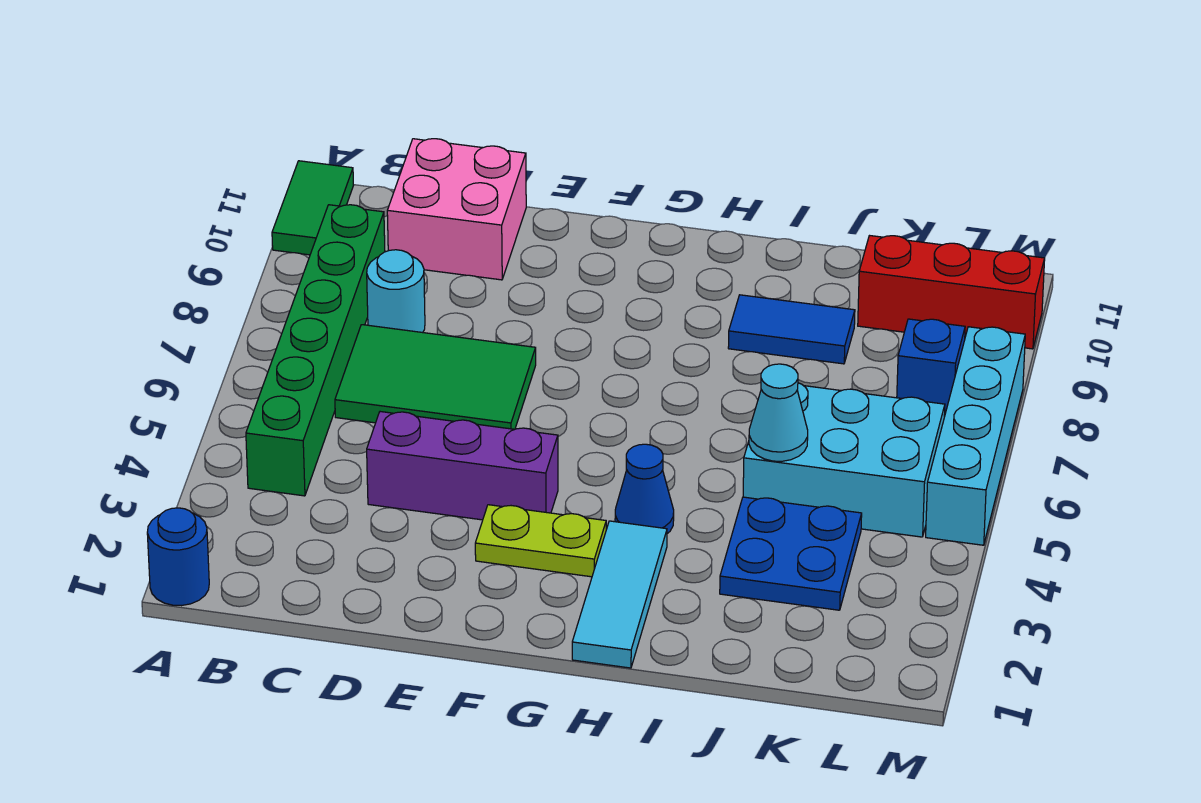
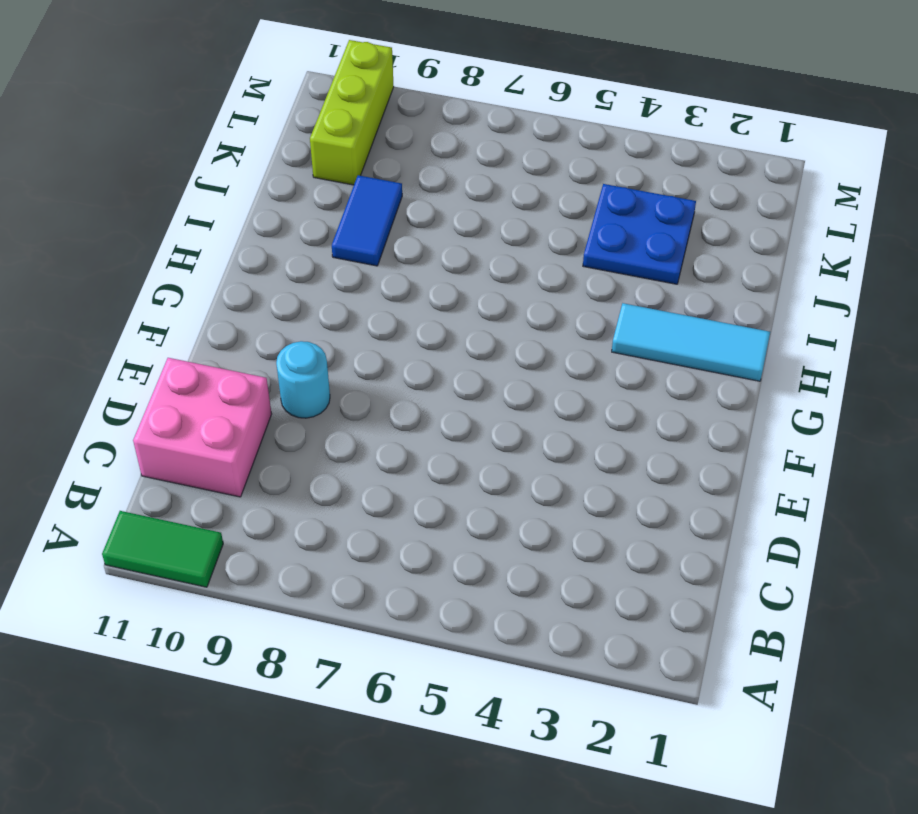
cyan round brick E9 level 1 -> cyan round brick C8 level 1
lime brick K10:M10 level 1 -> red brick K10:M10 level 1
none -> blue round brick A1 level 1
none -> green brick B4:B9 level 1
none -> green tile C6:E7 level 1

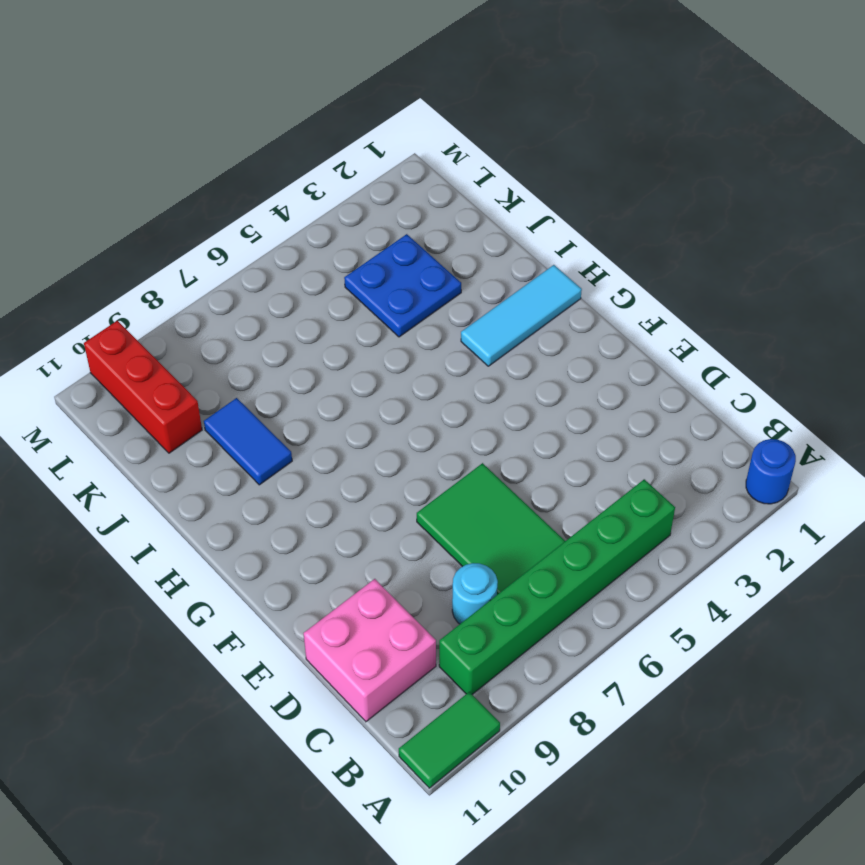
none -> purple brick D4:F4 level 1
none -> lime plate F3:G3 level 1
none -> blue cone H4 level 1

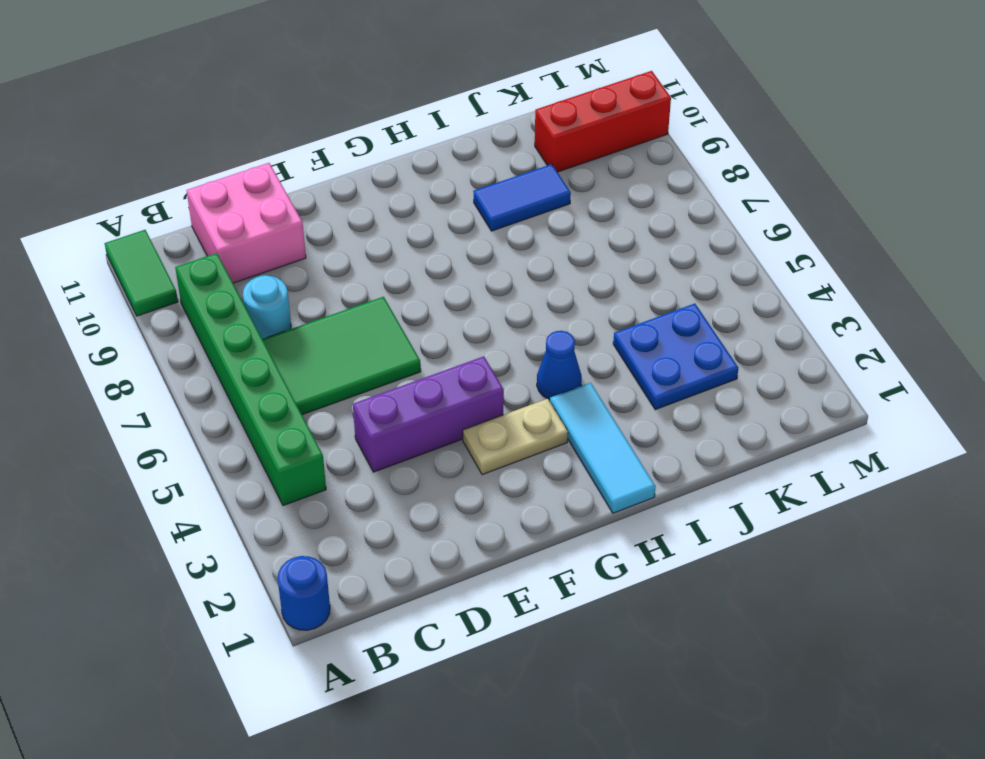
tan plate F3:G3 level 1 -> lime plate F3:G3 level 1
none -> cyan brick J5:L6 level 1
none -> blue brick L8 level 1
none -> cyan brick M5:M8 level 1

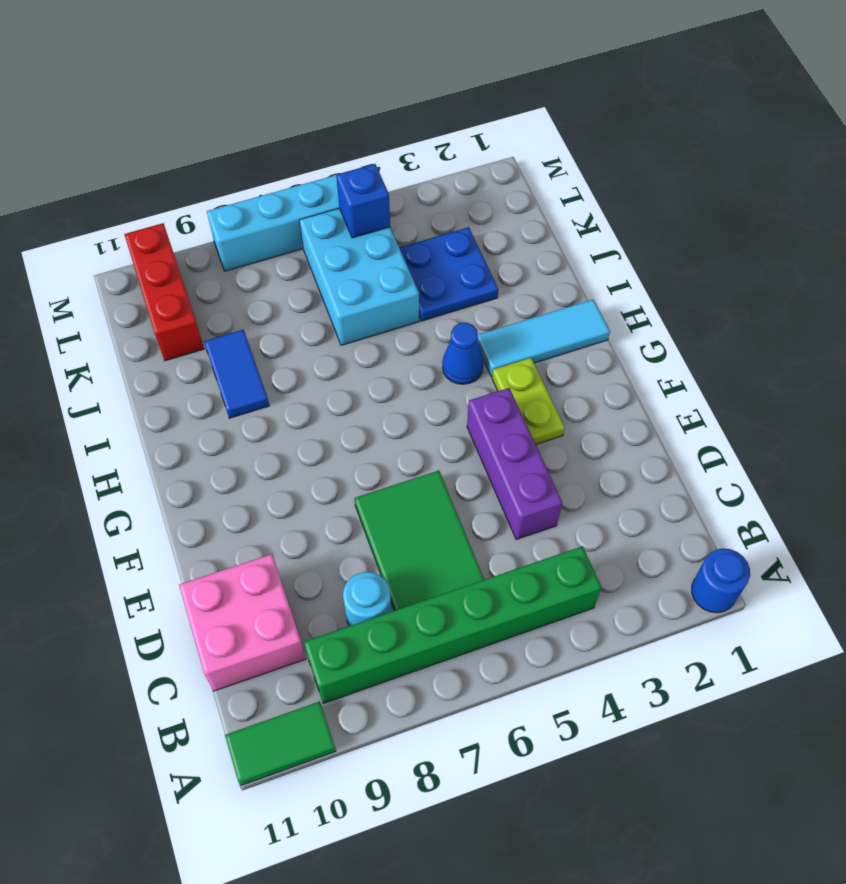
blue brick L5 level 2 -> blue brick L8 level 1
none -> cyan cone J5 level 2

